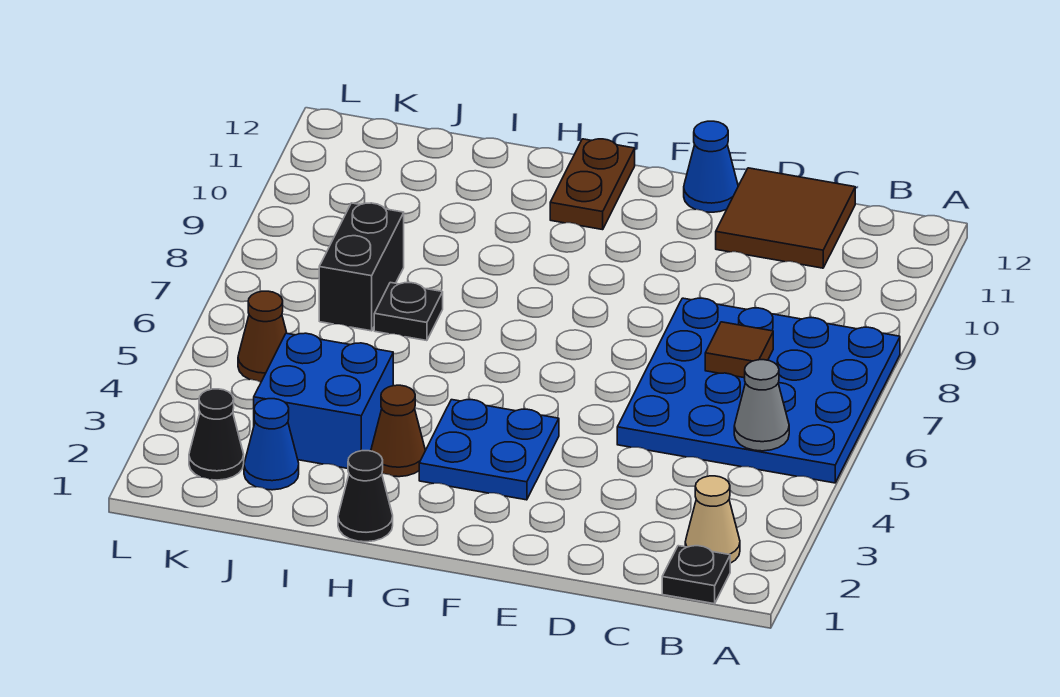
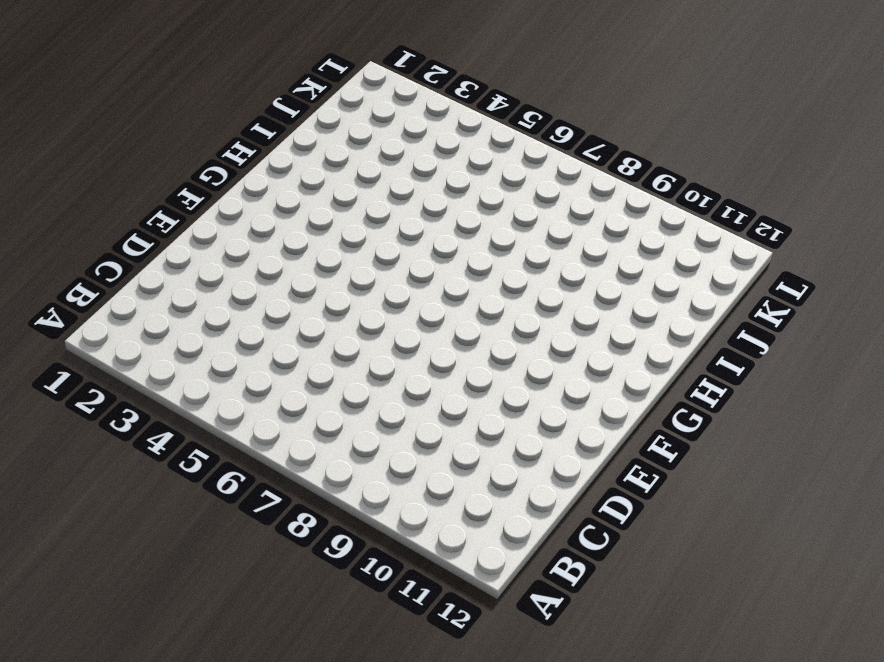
none -> blue plate A5:D8 level 1
none -> black plate B1 level 1
none -> tan cone B2 level 1

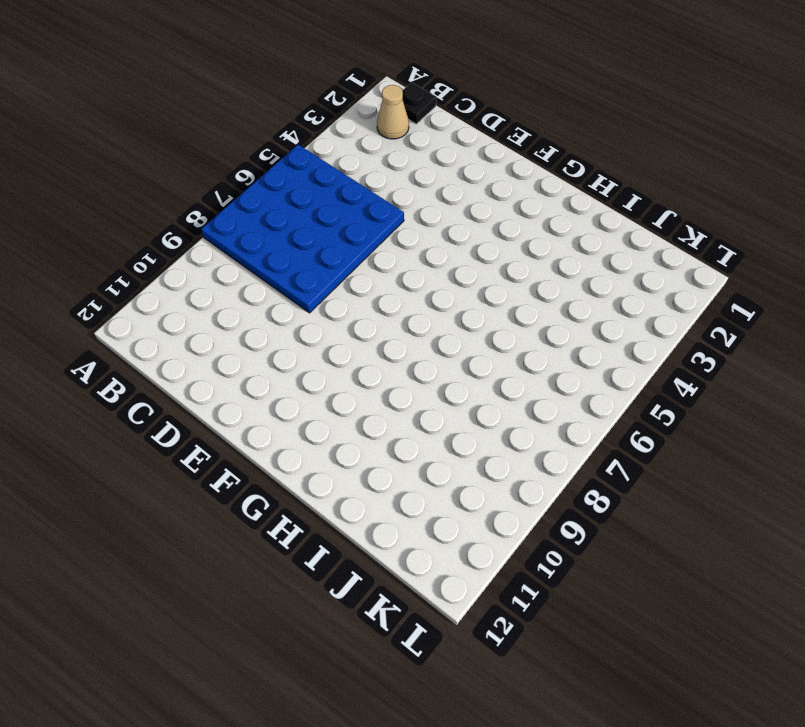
none -> brown tile C11:D12 level 1
none -> blue cone E12 level 1
none -> blue plate F3:G4 level 1

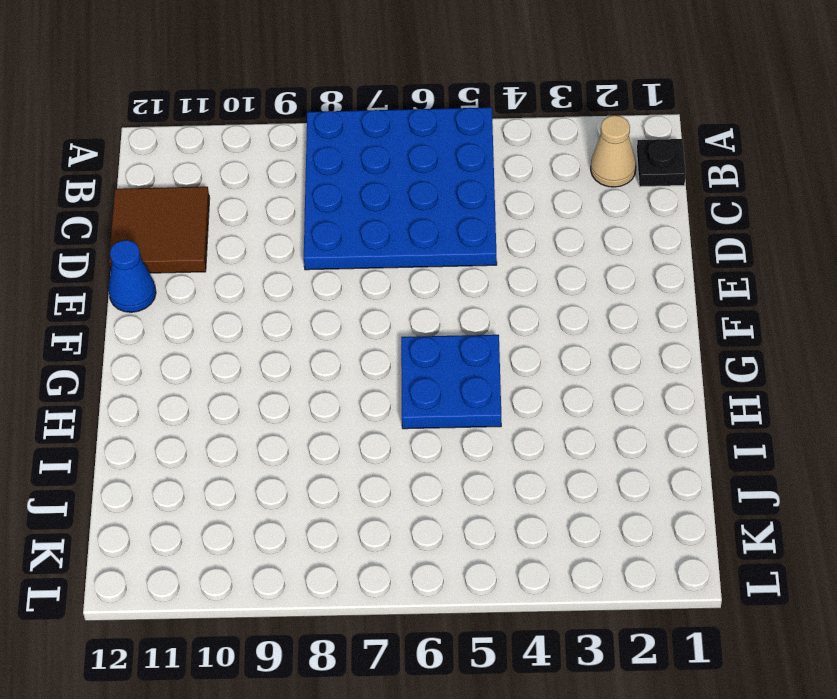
blue plate G5:H6 level 1 -> blue plate F3:G4 level 1
none -> brown plate G11:G12 level 1
none -> black cone H1 level 1
none -> brown cone H3 level 1

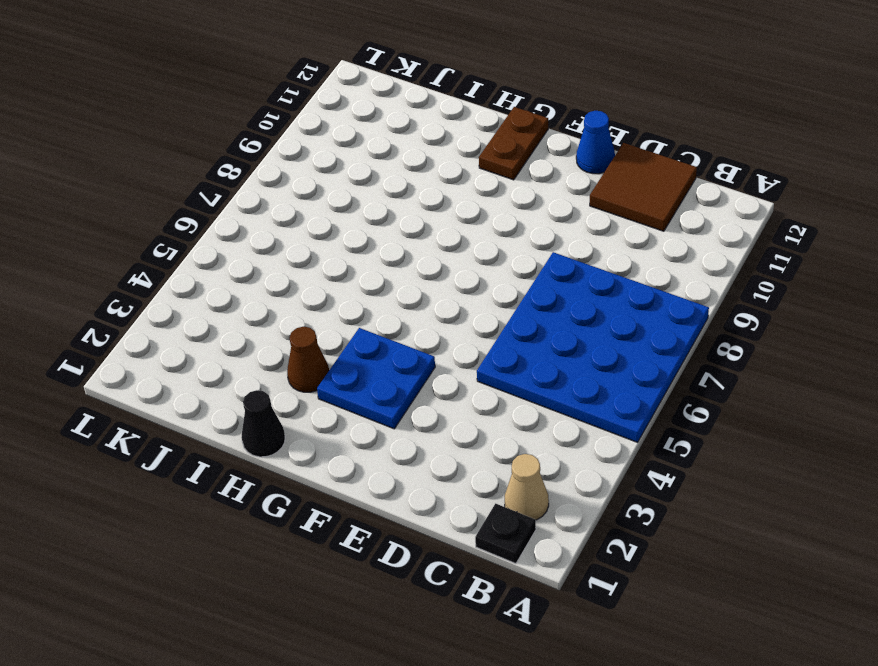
none -> blue brick I3:J4 level 1
none -> black plate I7 level 1
none -> blue cone J2 level 1

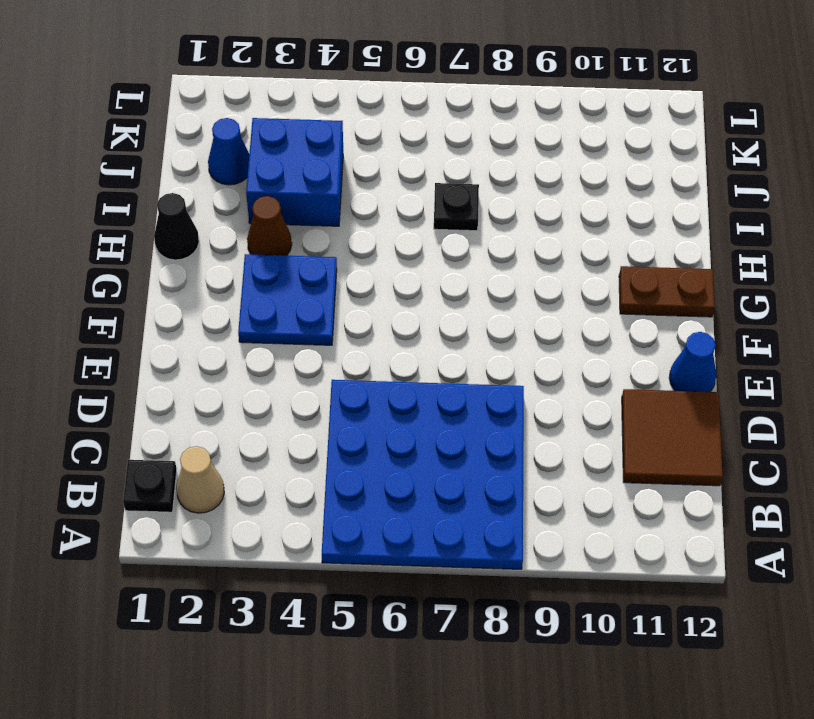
none -> black brick J7:J8 level 1
none -> black cone K2 level 1
none -> brown cone K5 level 1

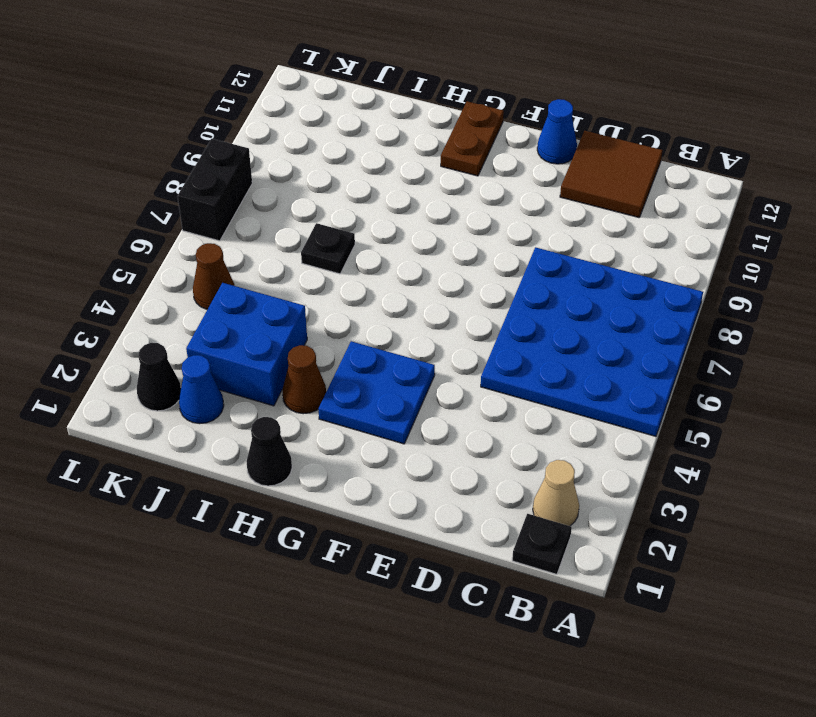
black brick L7:L8 level 1 -> black brick J7:J8 level 1
none -> grey cone B5 level 2
none -> brown tile C7 level 2

